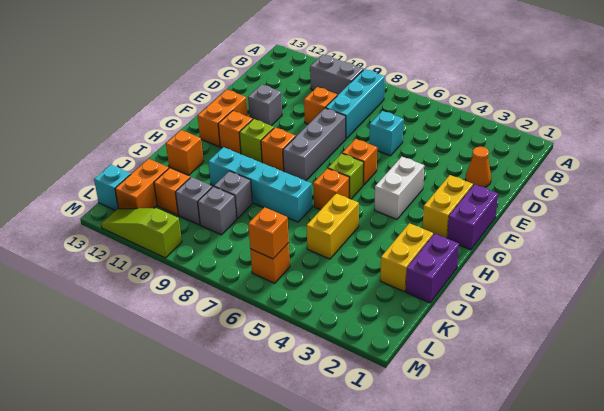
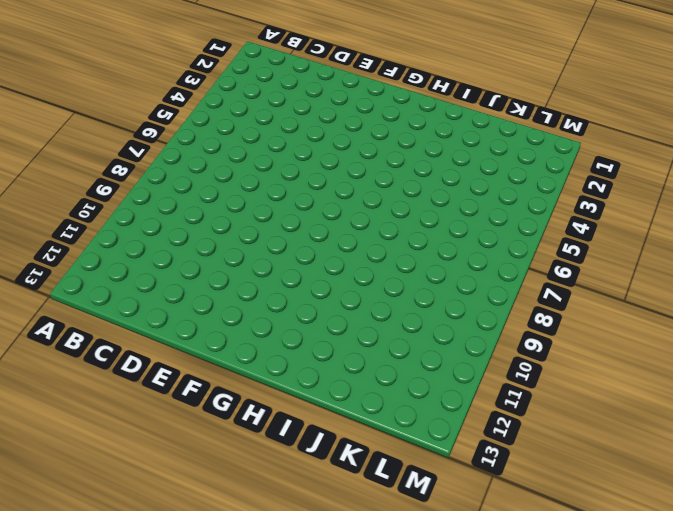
none -> cyan brick B8:D8 level 1
none -> grey brick B9:B10 level 1
none -> orange cone D2 level 1
none -> cyan brick D6 level 1

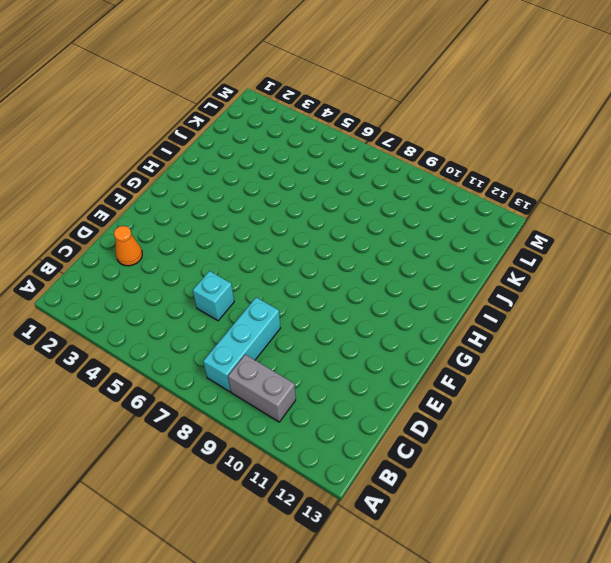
none -> orange brick D9 level 1
none -> grey brick E8:G8 level 1
none -> grey brick E11 level 1
none -> purple brick F1:G1 level 1

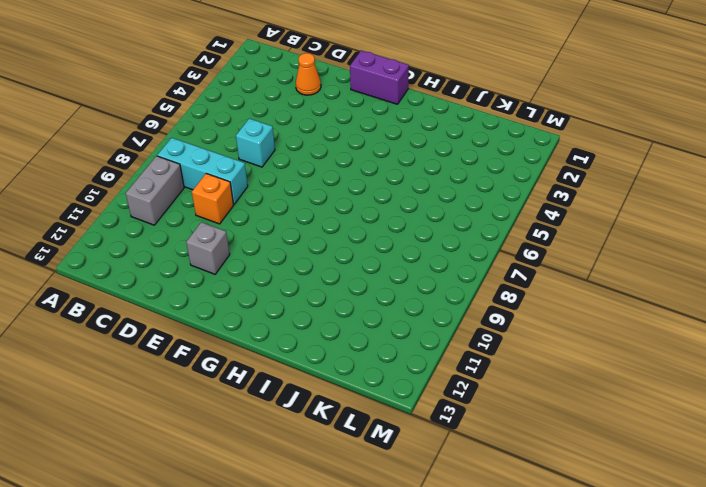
none -> grey brick E8:G8 level 1
none -> yellow brick F2:G2 level 1
none -> white brick F4:G4 level 1
none -> orange brick F6 level 1

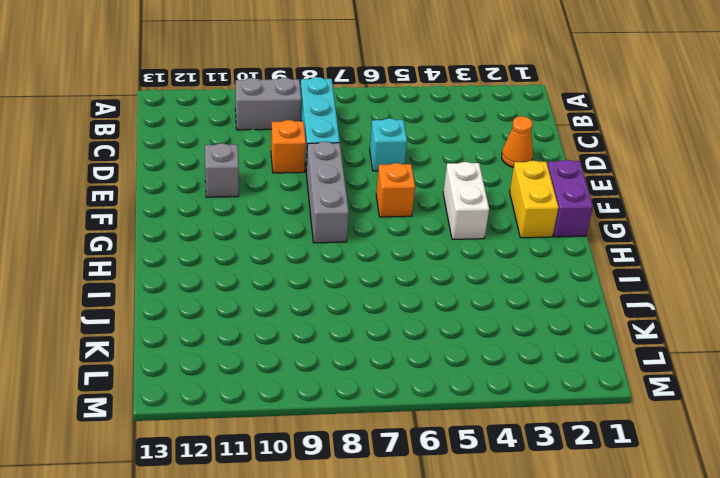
none -> orange brick F12:G12 level 1
none -> lime brick G6 level 1
none -> orange brick G9 level 1
none -> lime brick G10 level 1

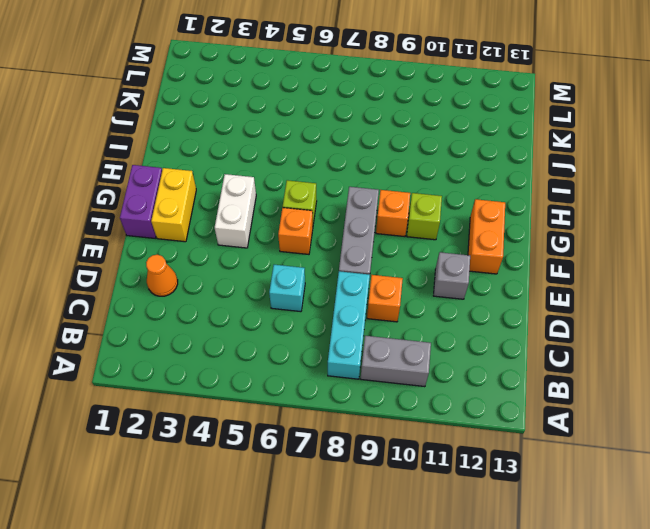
none -> orange brick G11 level 1
none -> orange brick H6 level 1
none -> purple brick I1:J1 level 1
none -> yellow brick I2:J2 level 1

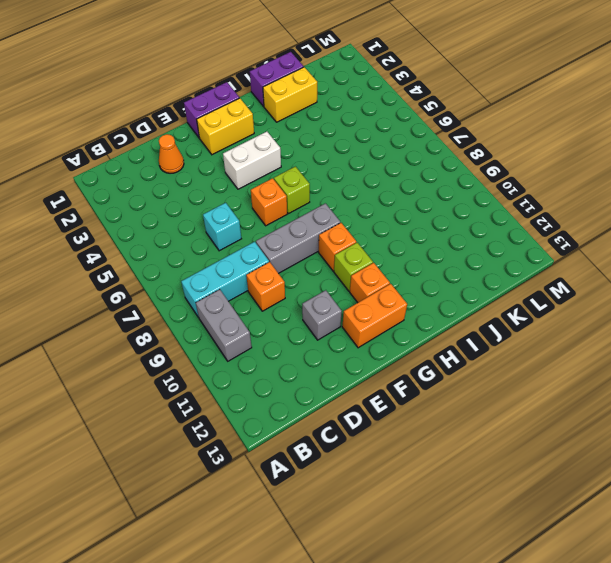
none -> orange brick H6 level 1
none -> yellow brick I5:J5 level 1
none -> cyan brick I7:I10 level 1
none -> orange brick I12 level 1

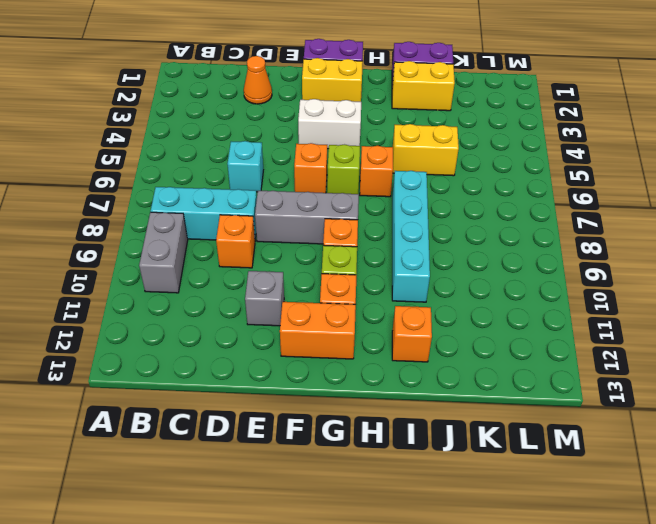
none -> grey brick J9 level 1
none -> grey brick K9 level 1
none -> grey brick K10 level 1
none -> orange brick K11 level 1

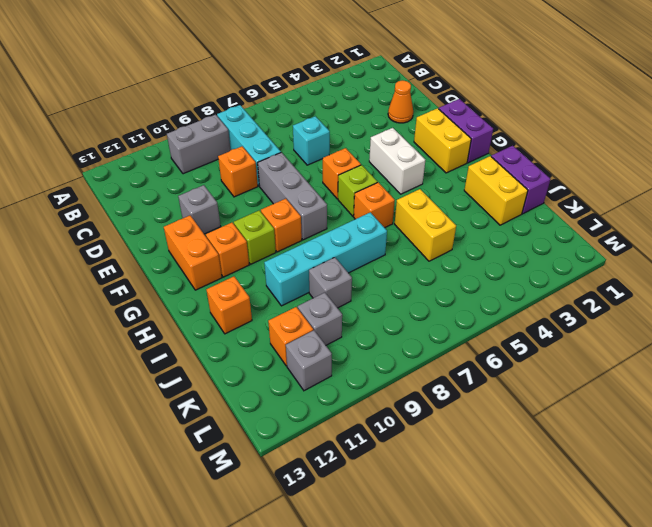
grey brick L11 level 1 -> grey brick K9 level 1
none -> orange brick K12:L12 level 1
none -> orange brick L6 level 1
none -> cyan brick L13 level 1
none -> lime slope M10:M12 level 1 top 10

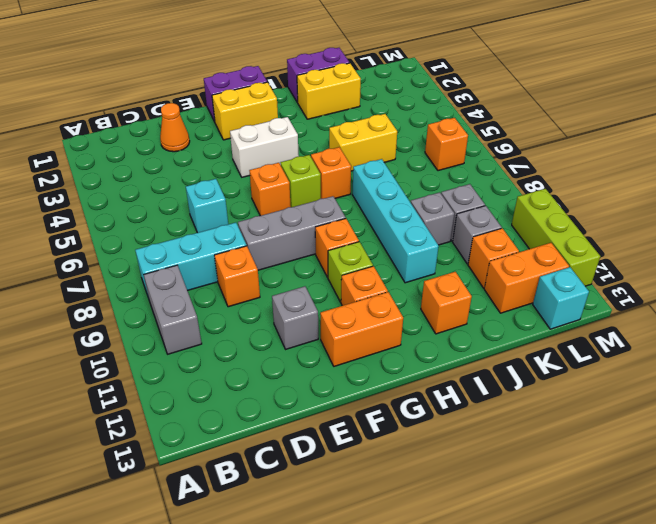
lime brick M10:M12 level 1 -> lime slope M10:M12 level 1 top 10
none -> orange brick L6 level 2

